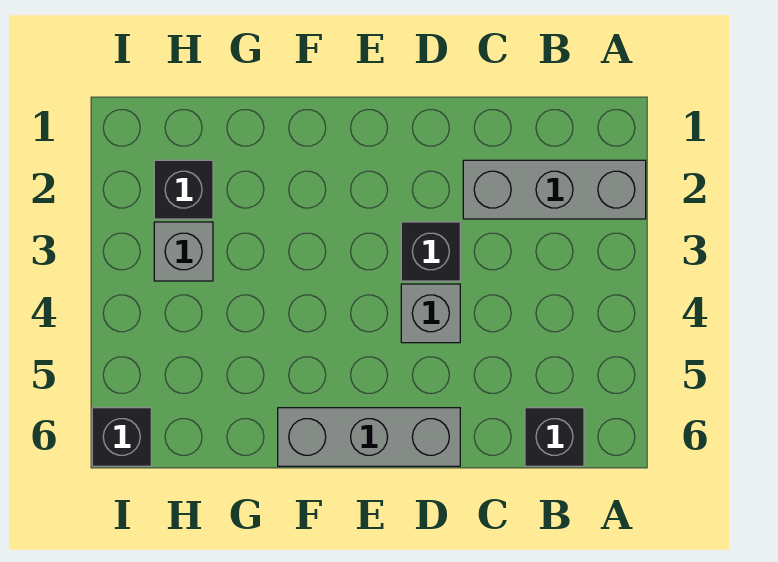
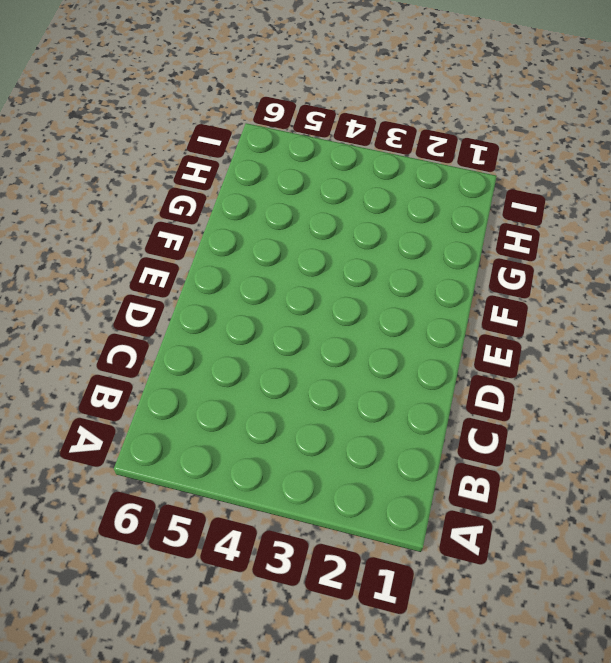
none -> grey brick A2:C2 level 1
none -> black brick B6 level 1

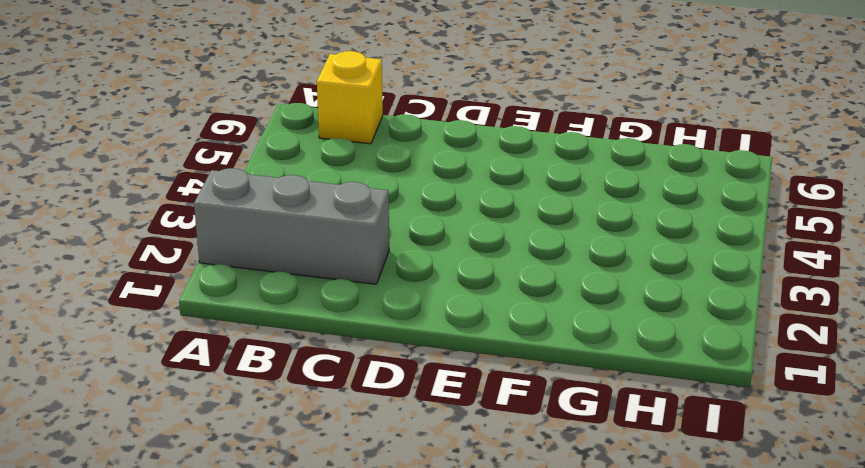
yellow brick B6 level 1 -> black brick B6 level 1
none -> black brick D3 level 1
none -> grey brick D4 level 1

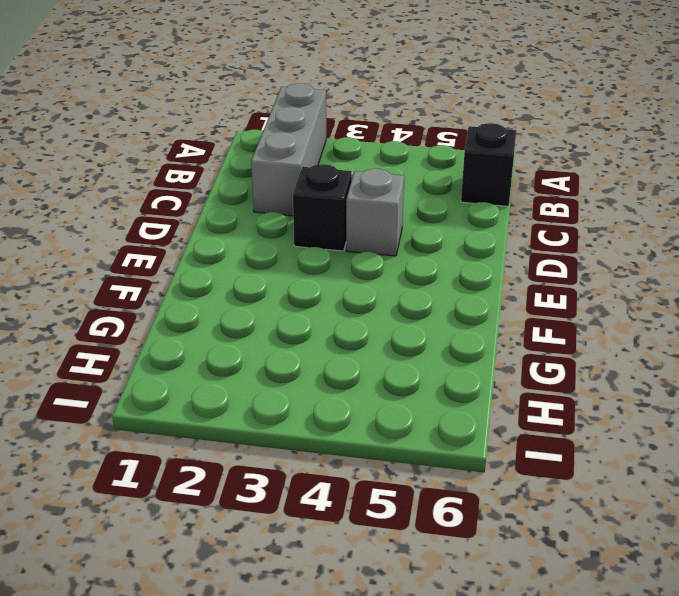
none -> grey brick D6:F6 level 1
none -> black brick H2 level 1

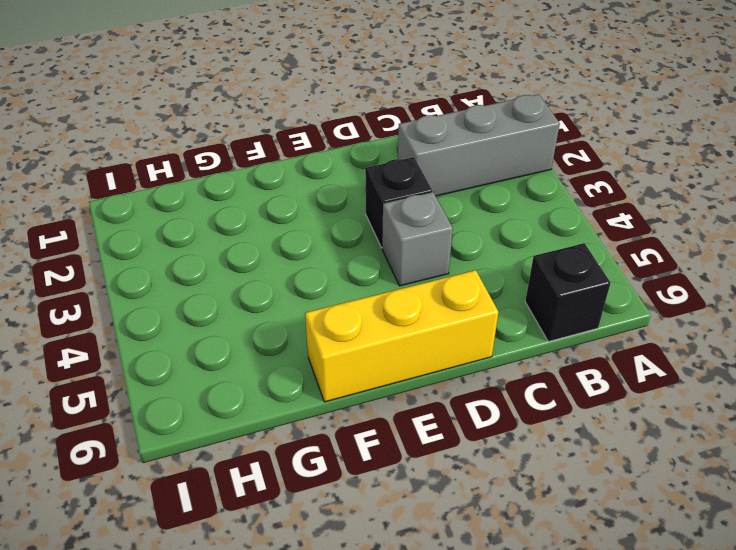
yellow brick D6:F6 level 1 -> grey brick D6:F6 level 1
none -> black brick H2 level 1
none -> grey brick H3 level 1

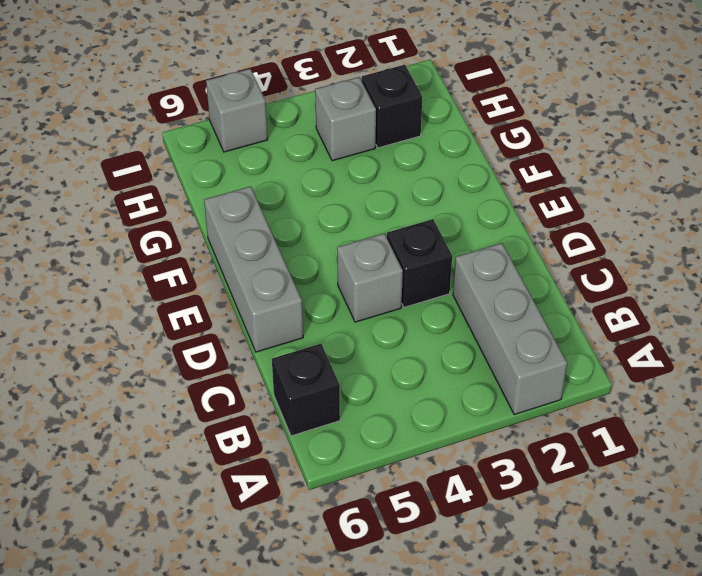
grey brick I5 level 1 -> none
none -> black brick I6 level 1

